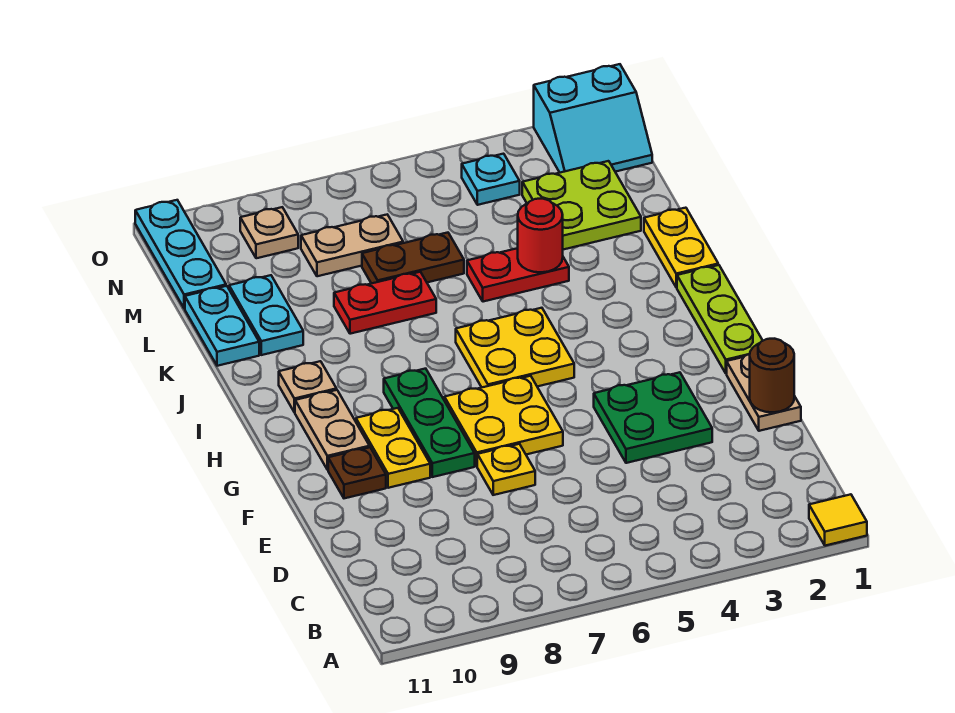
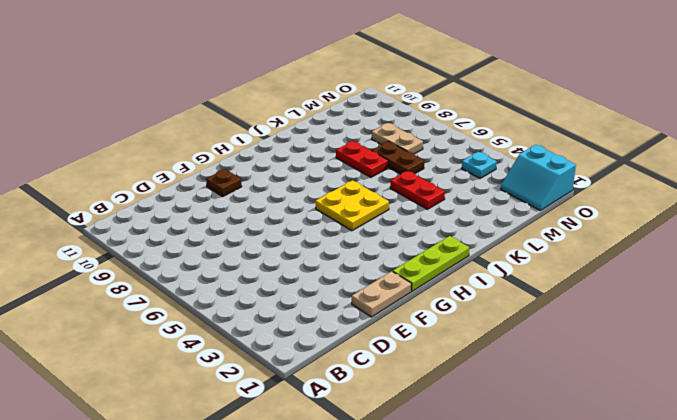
none -> yellow tile A1 level 1
none -> green plate E3:F4 level 1
none -> yellow plate E7 level 1

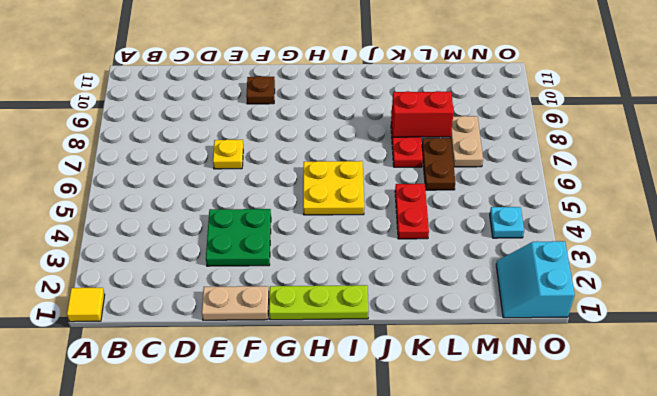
red brick K8:L8 level 2 -> none
none -> yellow plate F6:G7 level 1
none -> green plate F8:H8 level 1
none -> yellow plate F9:G9 level 1

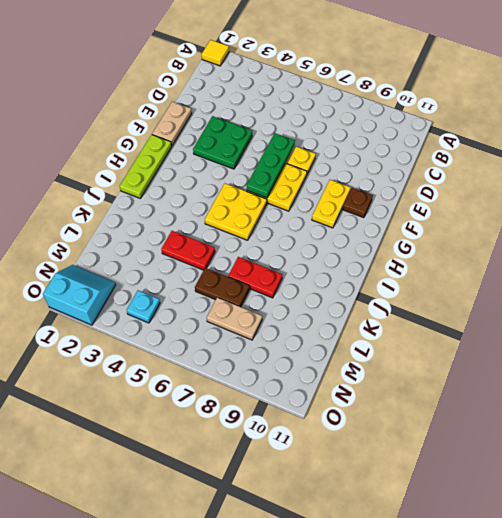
green plate E6:G6 level 2 -> green plate F8:H8 level 1
none -> tan plate G10:H10 level 1
none -> tan plate I10 level 1
none -> yellow plate J1:K1 level 1

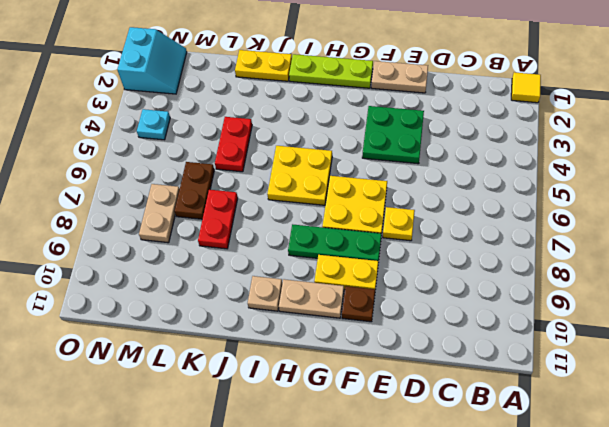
none -> cyan plate K10:L10 level 1
none -> cyan plate K11:L11 level 1
none -> lime plate L2:M3 level 1

